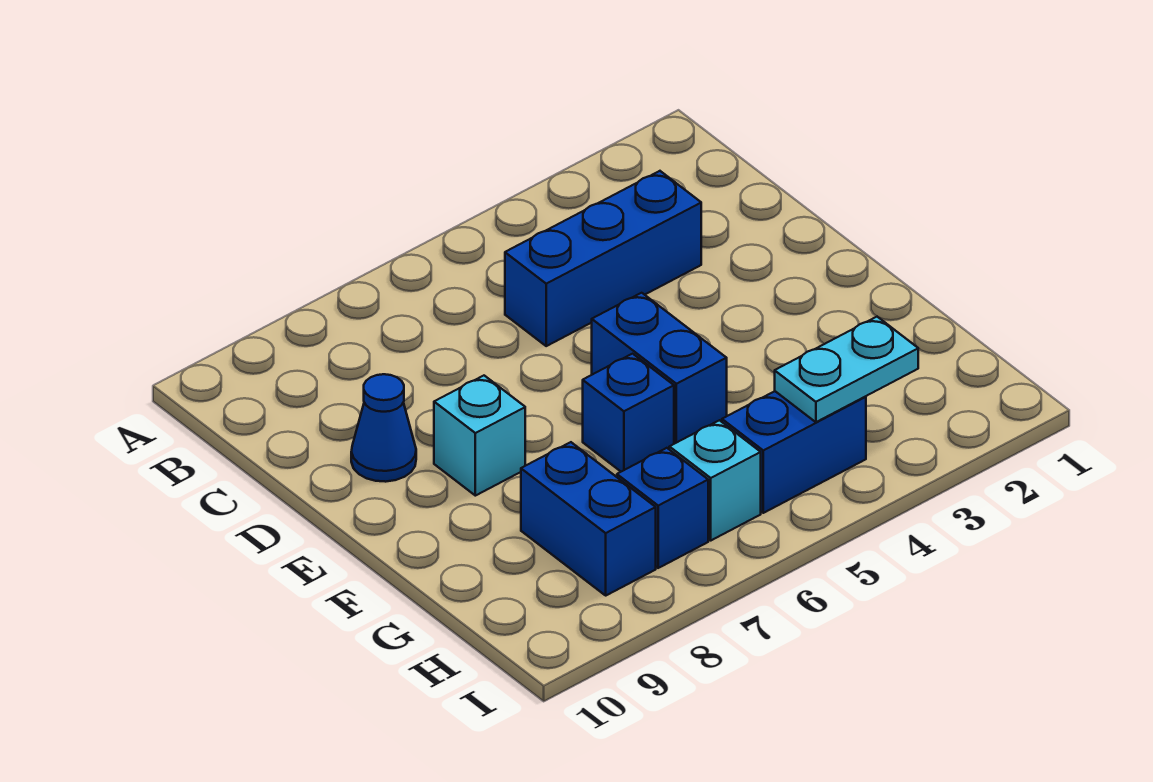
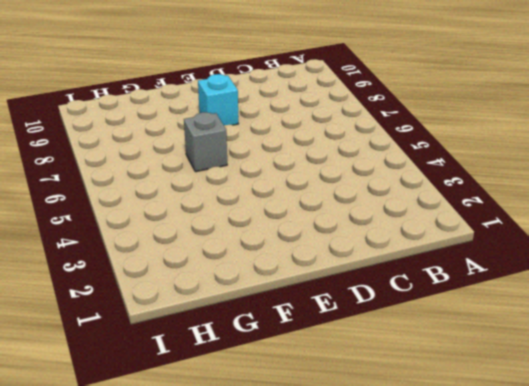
grey brick F6 level 1 -> blue brick F6 level 1
none -> blue brick C3:C5 level 1
none -> blue cone D9 level 1

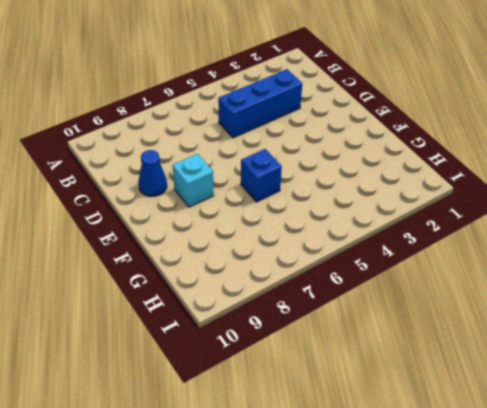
none -> blue brick E5:F5 level 1
none -> blue brick G8:H8 level 1

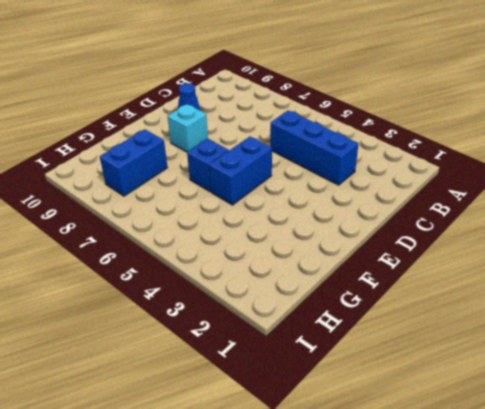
none -> blue brick H4:H5 level 1
none -> cyan brick H6 level 1

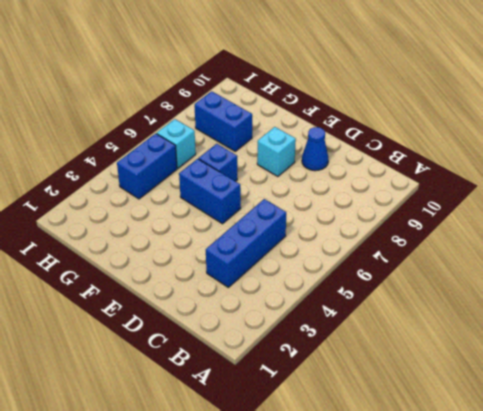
none -> blue brick H7 level 1
none -> cyan plate H3:H4 level 2

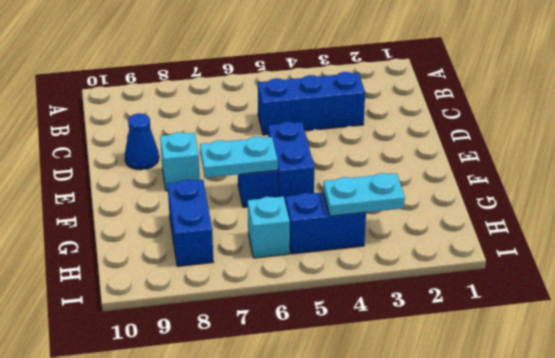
cyan plate F6:F7 level 2 -> none
none -> blue brick H7 level 1

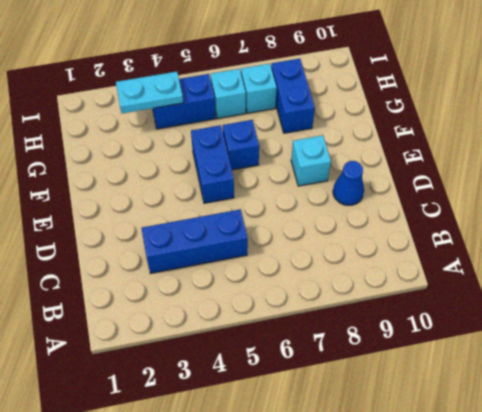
cyan brick H7 level 1 -> blue brick H7 level 1

